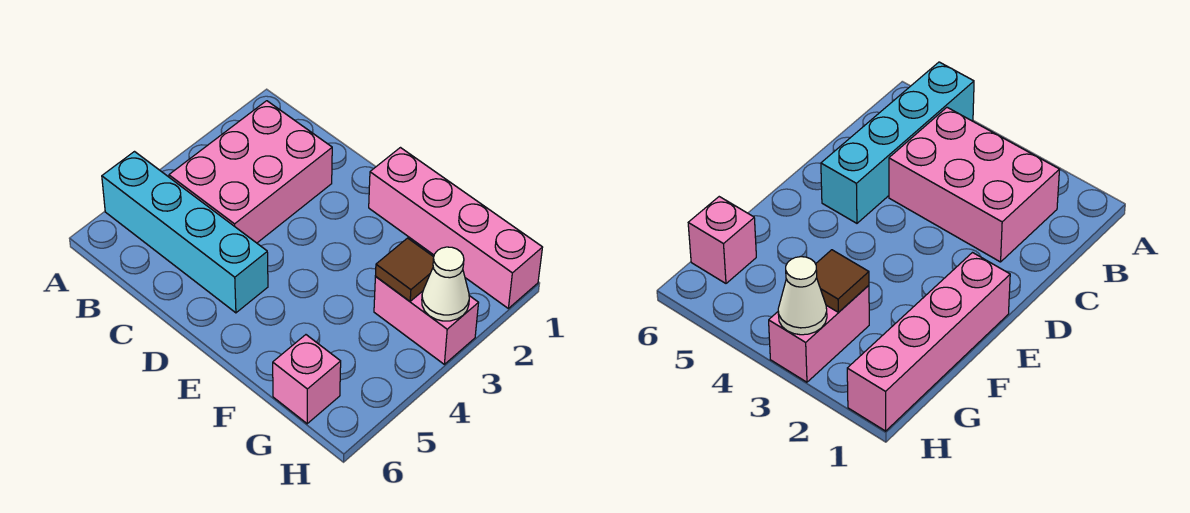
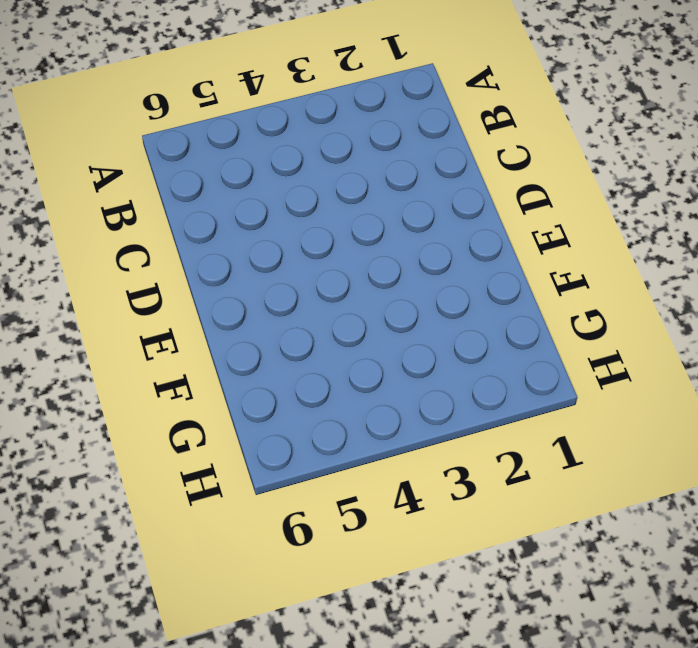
none -> cyan brick A5:D5 level 1
none -> pink brick B2:C4 level 1

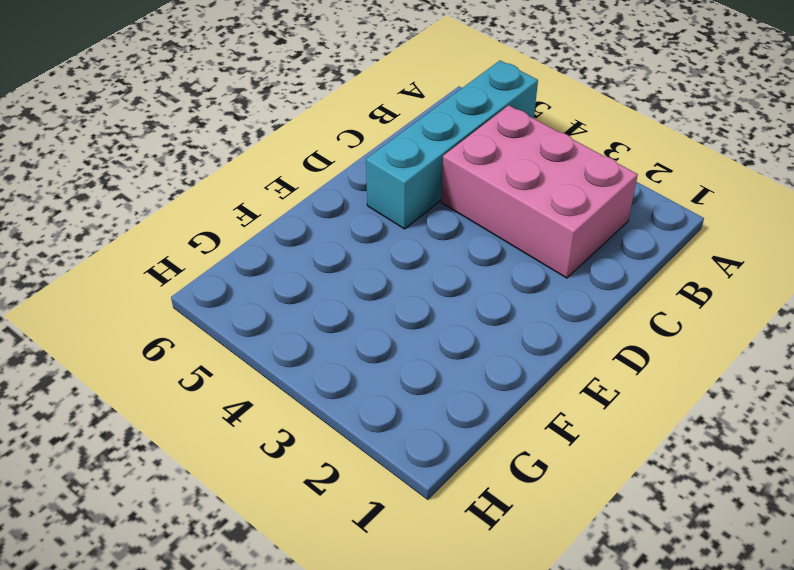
none -> pink brick E1:H1 level 1
none -> pink brick G3:H3 level 1

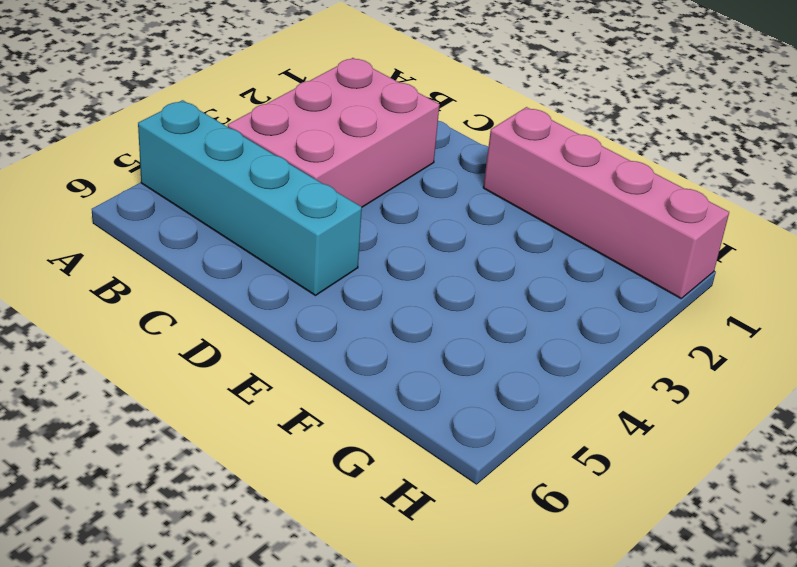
none -> pink brick G3:H3 level 1
none -> pink brick G6 level 1

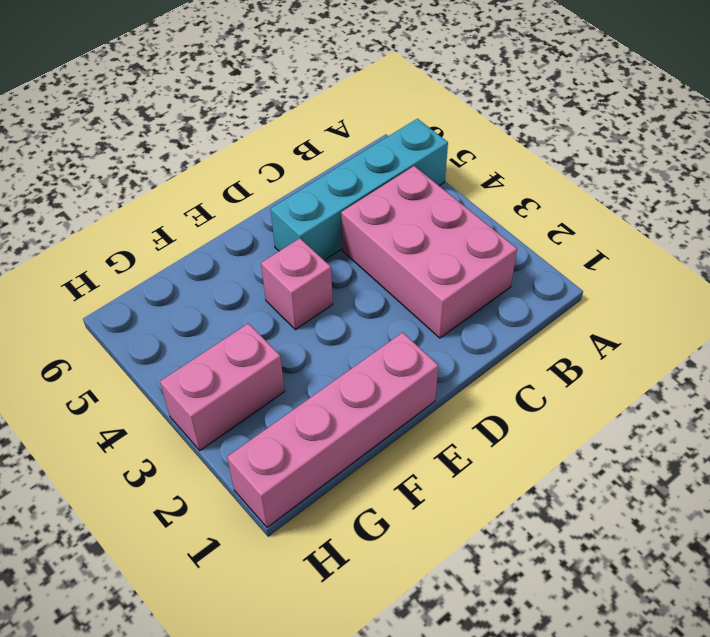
pink brick E4 level 1 -> pink brick G6 level 1
none -> brown tile G3 level 2
none -> white cone H3 level 2

